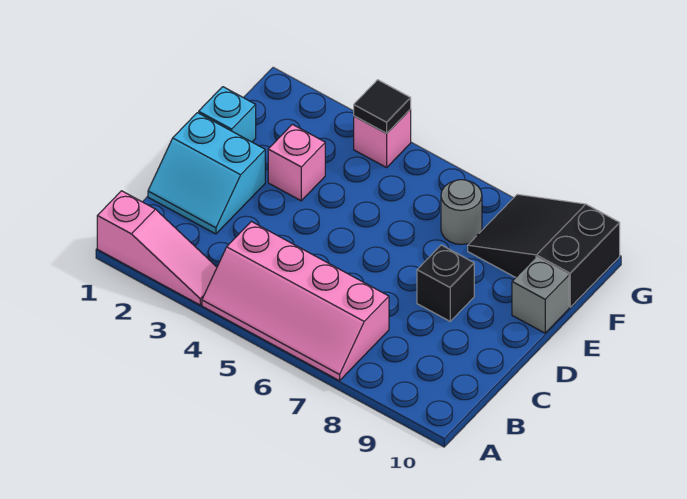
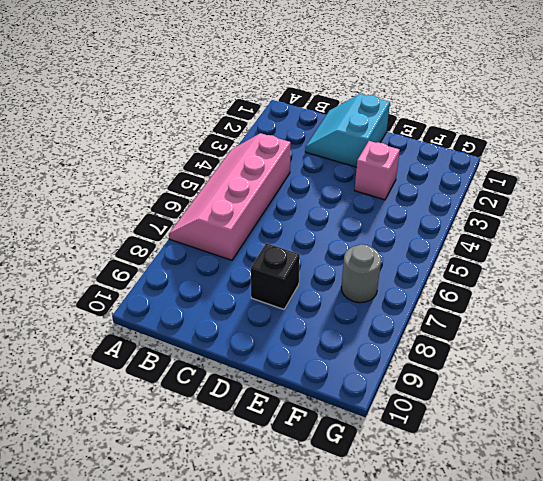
none -> pink slope A1:A3 level 1 top 1
none -> cyan brick E1 level 1

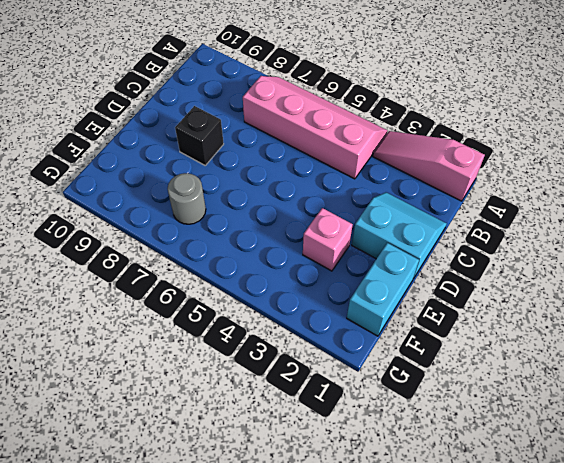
cyan brick E1:F1 level 1 -> cyan brick E1 level 1
none -> grey brick E10 level 1
none -> black slope F8:G10 level 1 top 10

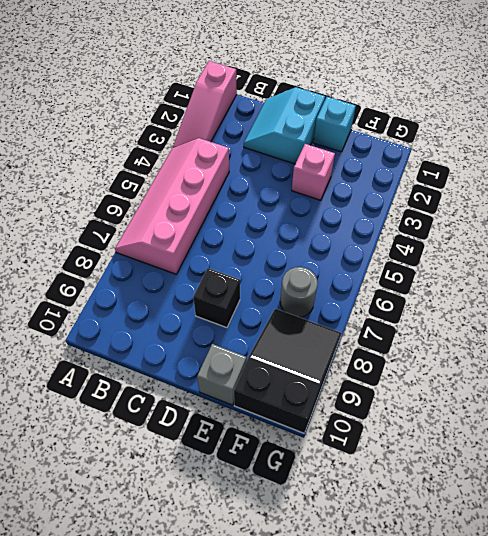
none -> pink brick G4 level 1
none -> black tile G4 level 2

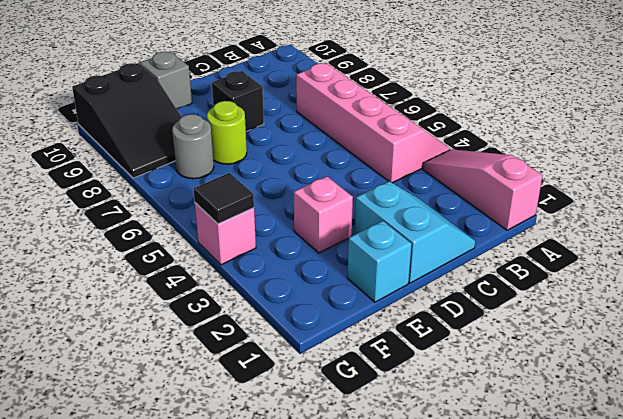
lime round brick E7 level 1 -> none

